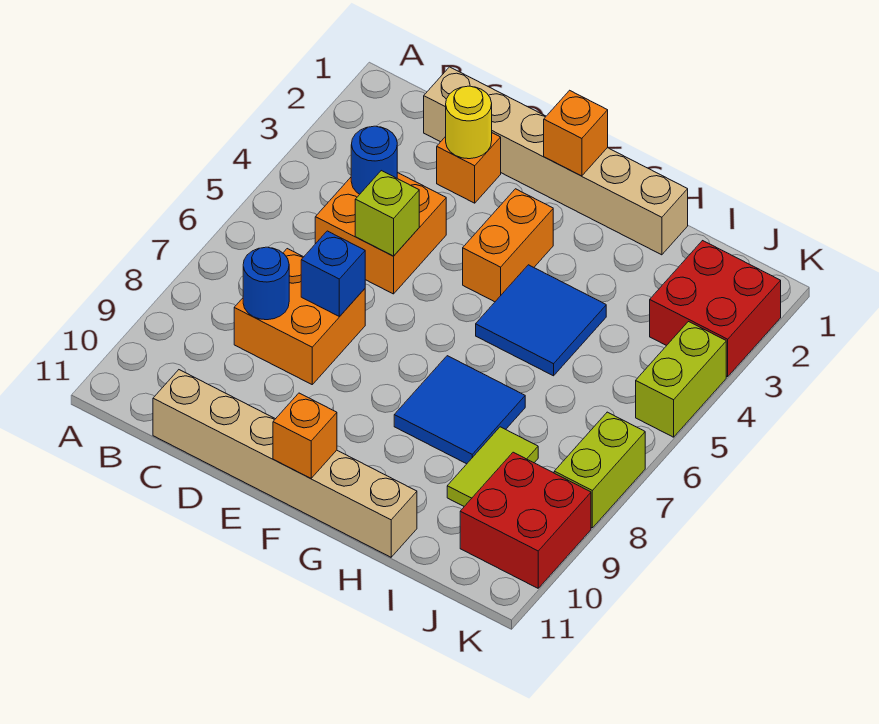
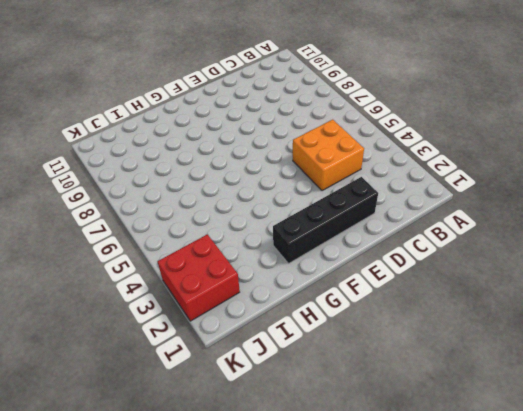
black brick D2:G2 level 1 -> orange brick D2 level 1
none -> tan brick C1:H1 level 1
none -> orange brick C7:D8 level 1
none -> tan brick C11:H11 level 1

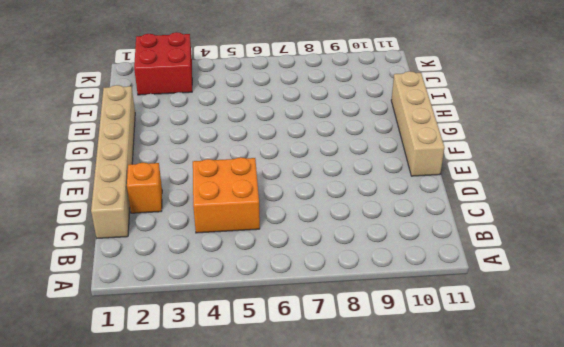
tan brick E11:H11 level 1 -> tan brick C11:H11 level 1
none -> orange brick C7:D8 level 1
none -> orange brick F3:F4 level 1
none -> blue tile G4:H5 level 1

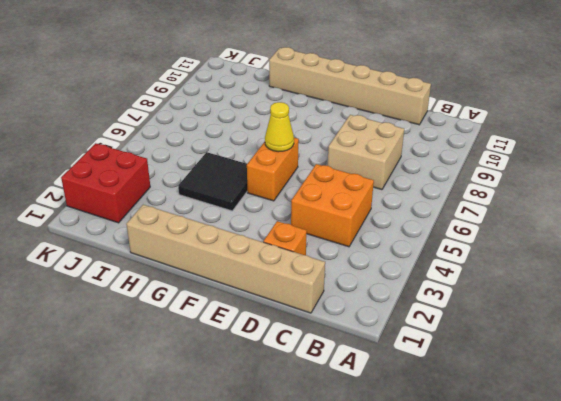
tan brick C7:D8 level 1 -> orange brick C7:D8 level 1
orange brick F5:F6 level 1 -> orange brick F3:F4 level 1
yellow cone F6 level 2 -> none
black tile G4:H5 level 1 -> blue tile G4:H5 level 1
none -> blue tile G7:H8 level 1
none -> lime tile I8:I9 level 1
none -> red brick J9:K10 level 1

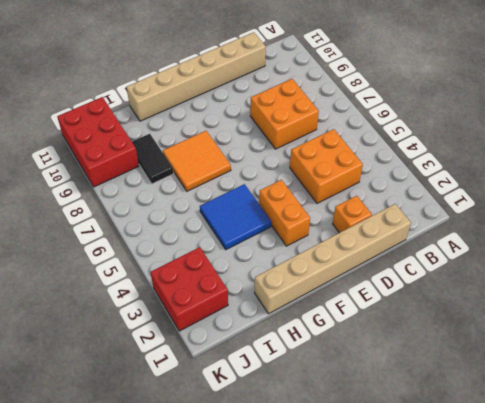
orange tile G7:H8 level 1 -> blue tile G7:H8 level 1
black tile I8:I9 level 1 -> lime tile I8:I9 level 1
red brick J9:K11 level 1 -> red brick J9:K10 level 1
none -> lime brick K4:K5 level 1
none -> lime brick K7:K8 level 1
none -> blue round brick C4 level 2

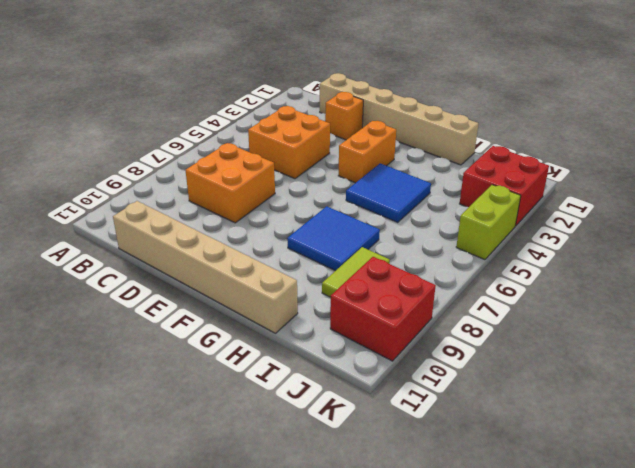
none -> lime brick K7:K8 level 1
none -> blue round brick C4 level 2
none -> blue round brick C8 level 2

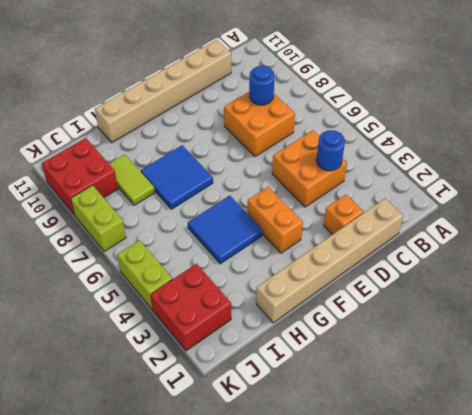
none -> yellow round brick D2 level 2
none -> lime brick D5 level 2
none -> blue brick D7 level 2

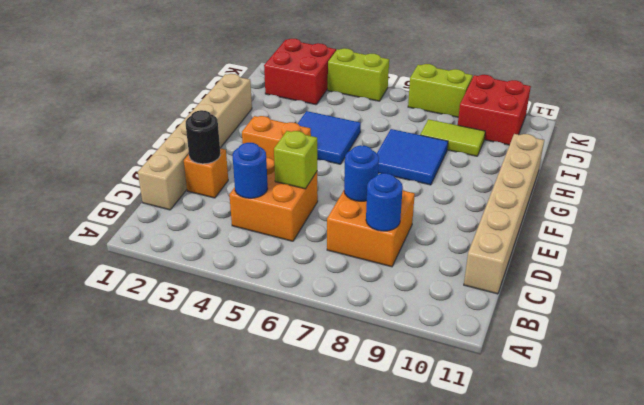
black round brick D2 level 2 -> yellow round brick D2 level 2
blue round brick D7 level 2 -> blue brick D7 level 2
none -> orange brick F1 level 2
none -> orange brick F11 level 2

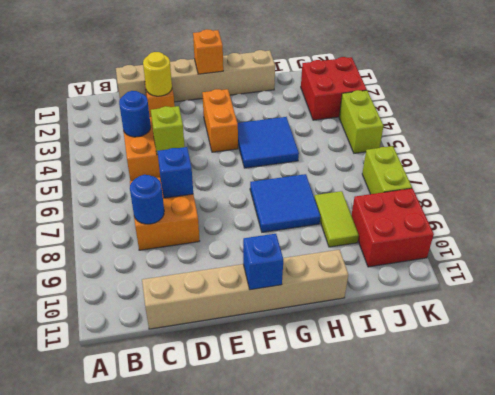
blue brick F11 level 2 -> orange brick F11 level 2

